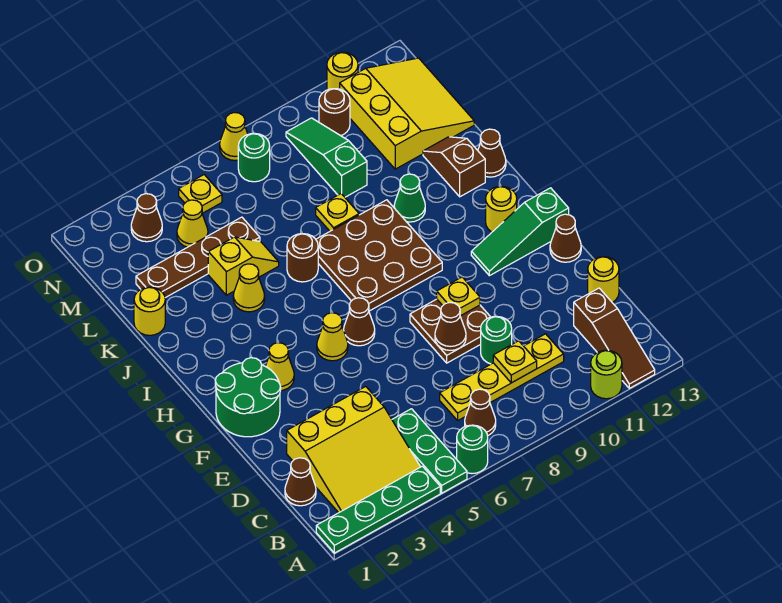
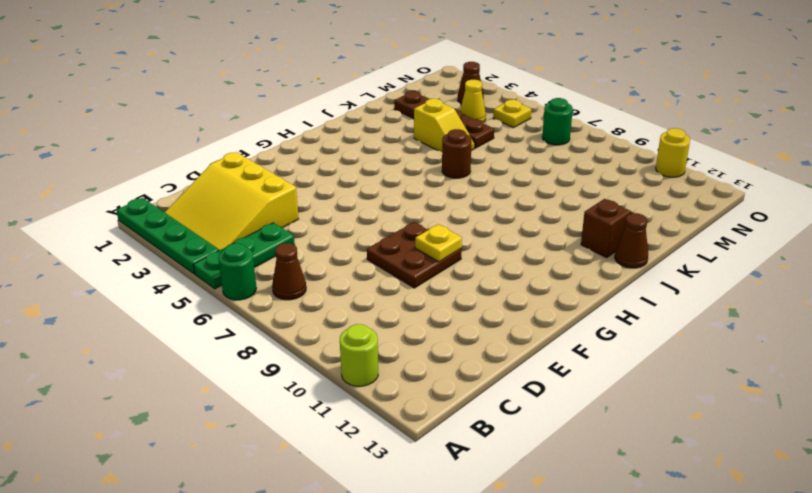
none -> brown slope A12:C12 level 1 top C
none -> brown cone C1 level 1
none -> yellow plate C7:C10 level 1
none -> green round brick D9 level 1

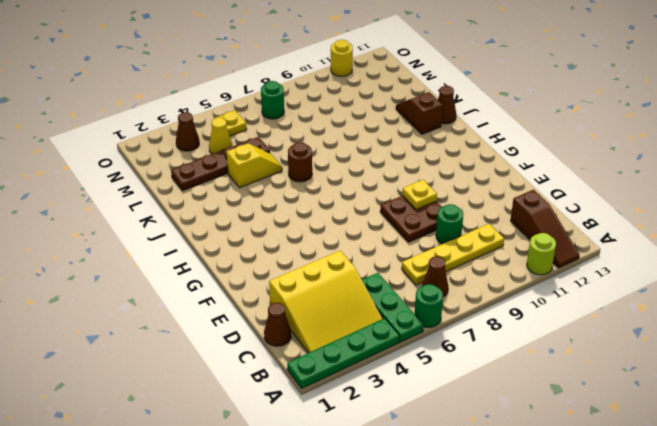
none -> yellow round brick D13 level 1
none -> green round brick F1:G2 level 1
none -> brown cone F13 level 1
none -> yellow cone G3 level 1

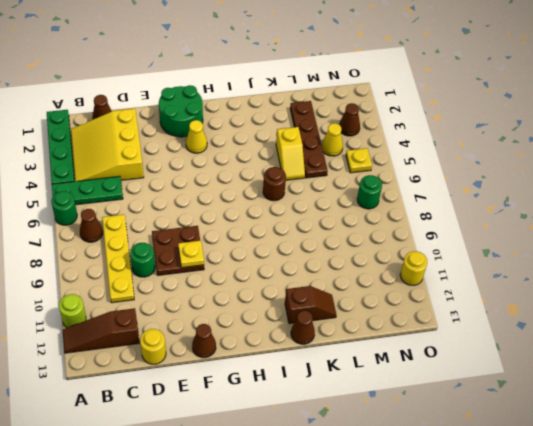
none -> yellow cone G5 level 1
none -> brown cone G6 level 1
none -> green slope G11:G13 level 1 top 13
none -> brown plate H7:J9 level 1

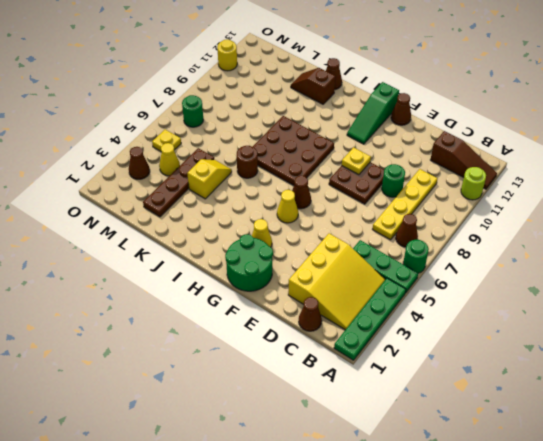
none -> yellow round brick D13 level 1
none -> yellow round brick H12 level 1
none -> yellow cone J4 level 1
none -> green cone J10 level 1

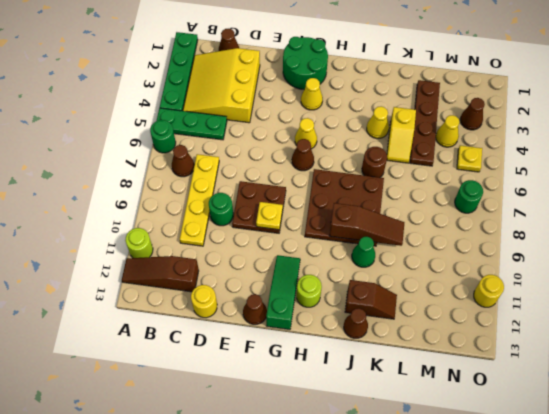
lime round brick H12 level 1 -> yellow round brick H12 level 1
brown slope I9:K9 level 2 top I -> none
none -> yellow round brick K1 level 1
none -> yellow plate K8 level 1
none -> green slope L9:N9 level 1 top L
none -> yellow slope L11:N13 level 1 top 11

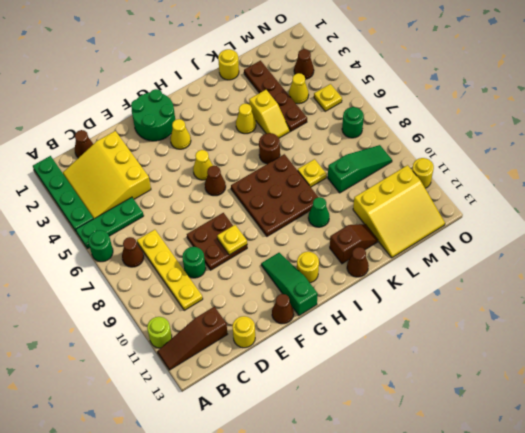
none -> brown round brick N10 level 1
none -> yellow cone O7 level 1
none -> yellow plate C9 level 2
none -> brown cone E8 level 2

